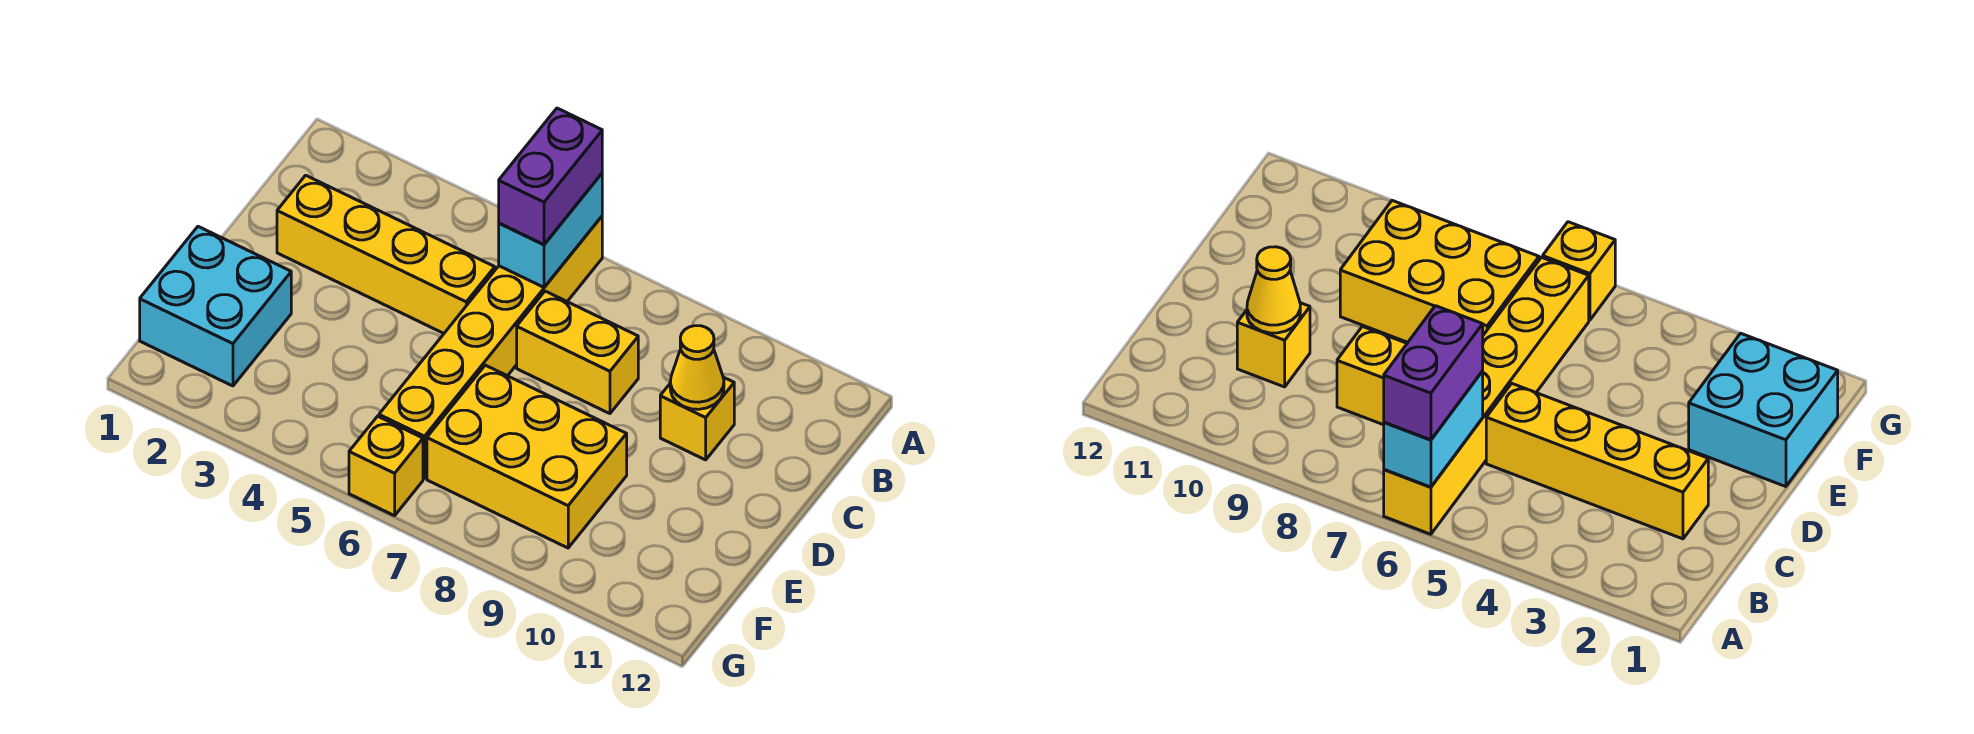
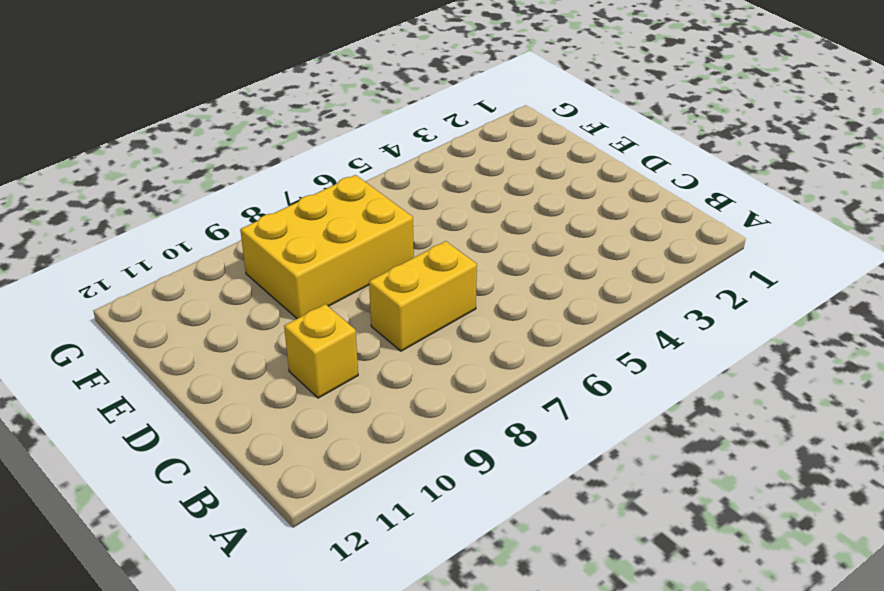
none -> yellow brick A6:F6 level 1
none -> yellow brick C2:C5 level 1

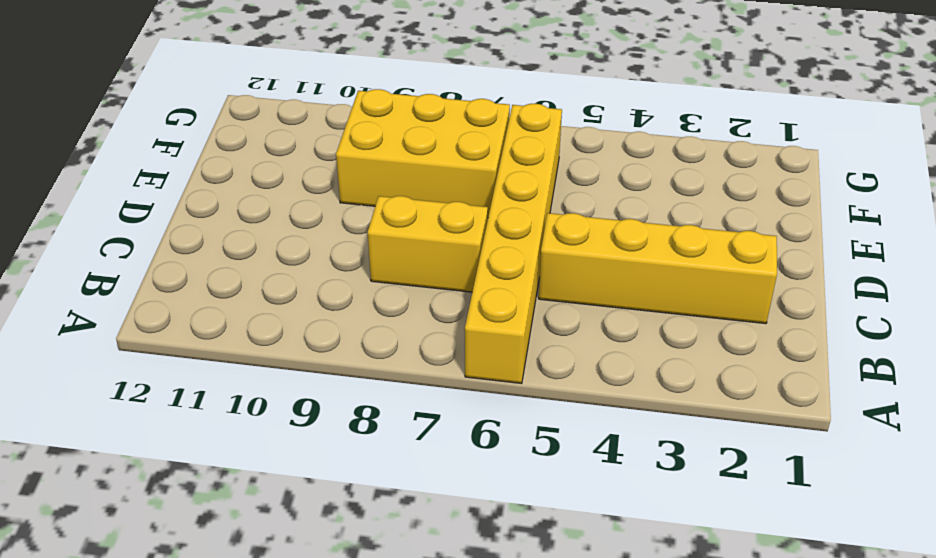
none -> yellow brick C10 level 1
none -> cyan brick E1:F2 level 1

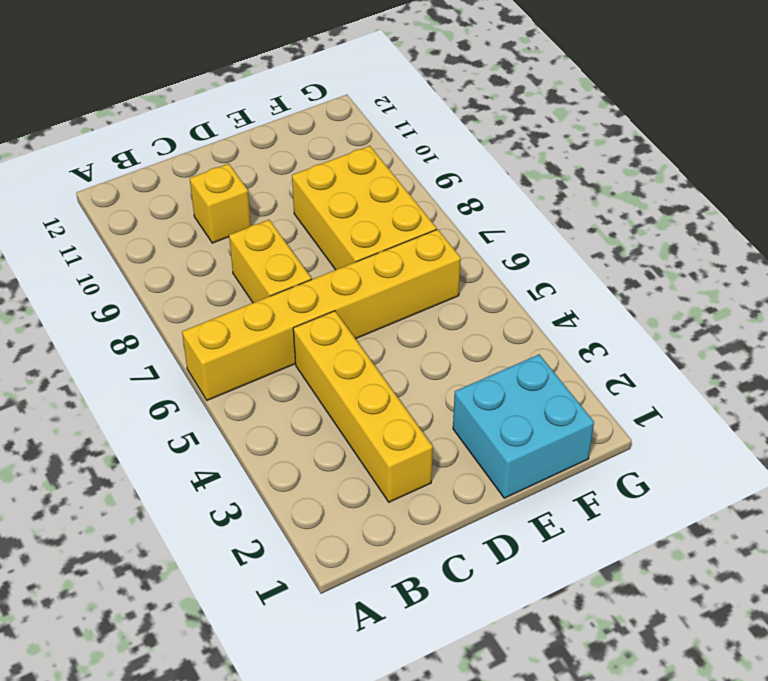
none -> yellow brick G6 level 1
none -> cyan brick A6:B6 level 2

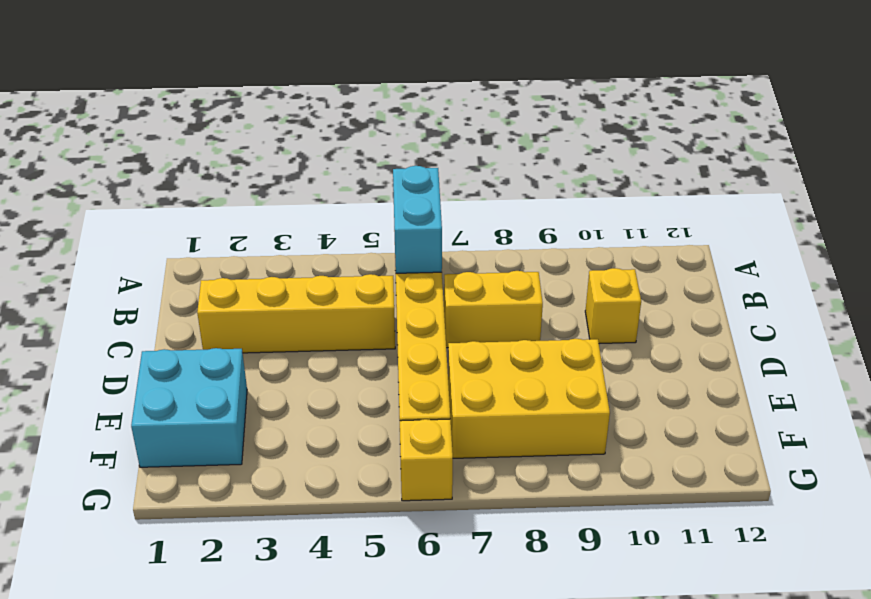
none -> yellow cone C10 level 2
none -> purple brick A6:B6 level 3

